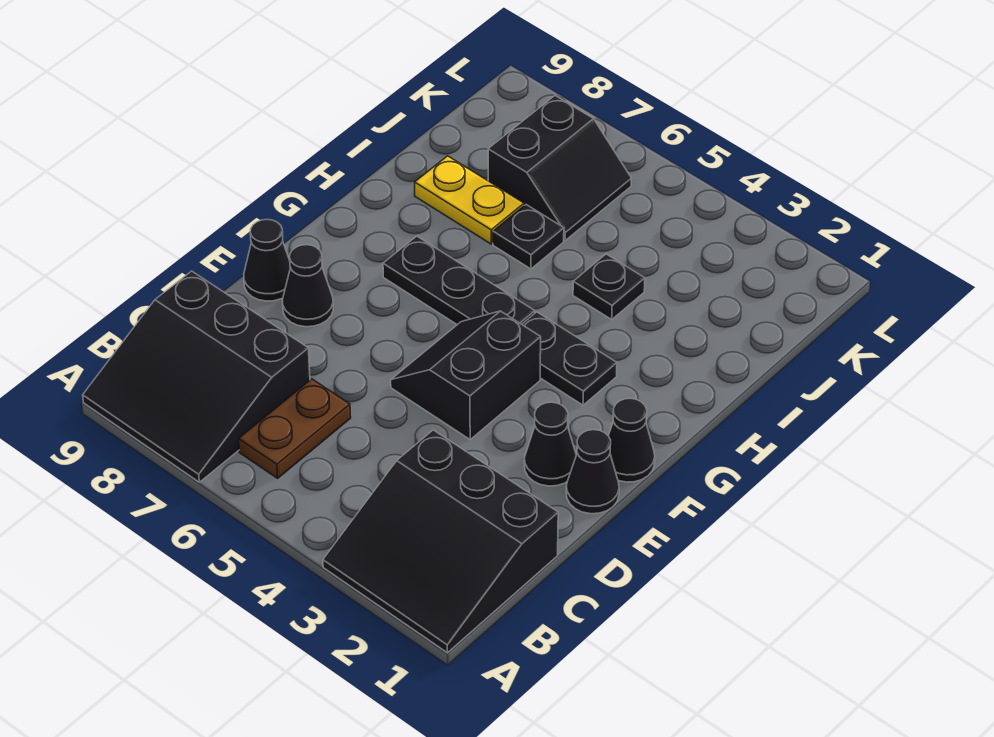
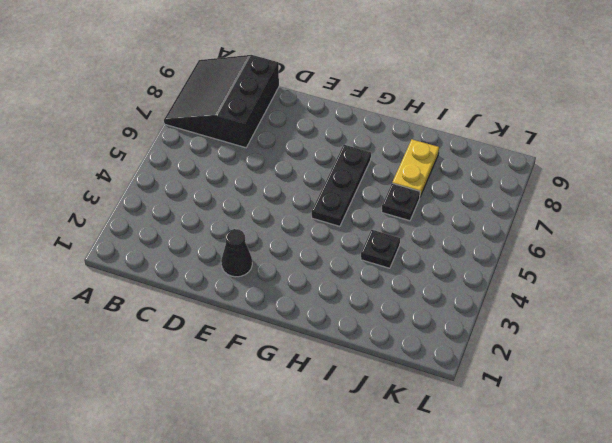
none -> black slope A1:C3 level 1 top C
none -> brown plate B6:C6 level 1
none -> black cone E1 level 1

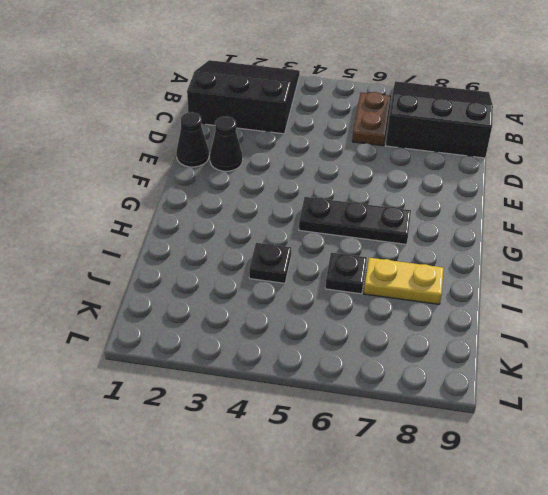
none -> black slope E4:F5 level 1 top 4
none -> black cone E8 level 1
none -> black cone E9 level 1

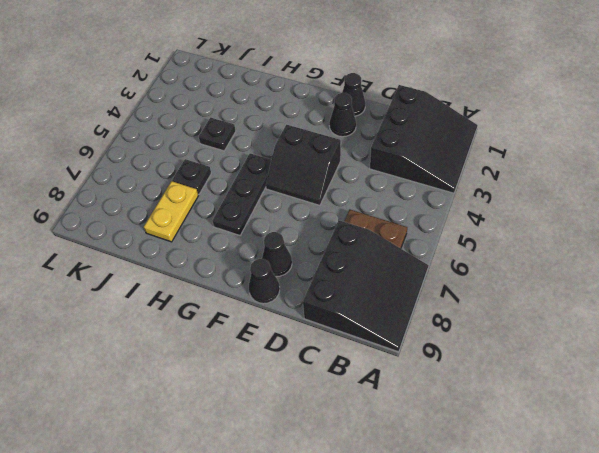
none -> black cone F1 level 1
none -> black plate G3:G4 level 1
none -> black slope J6:K7 level 1 top 7

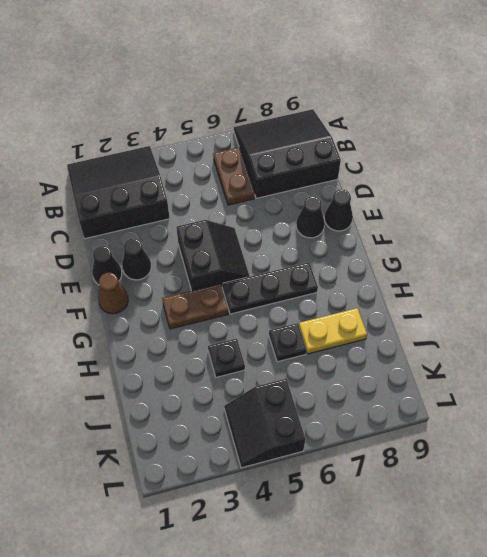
brown cone F1 level 1 -> black cone F1 level 1
brown plate G3:G4 level 1 -> black plate G3:G4 level 1
black slope K4:L5 level 1 top 5 -> black slope J6:K7 level 1 top 7

